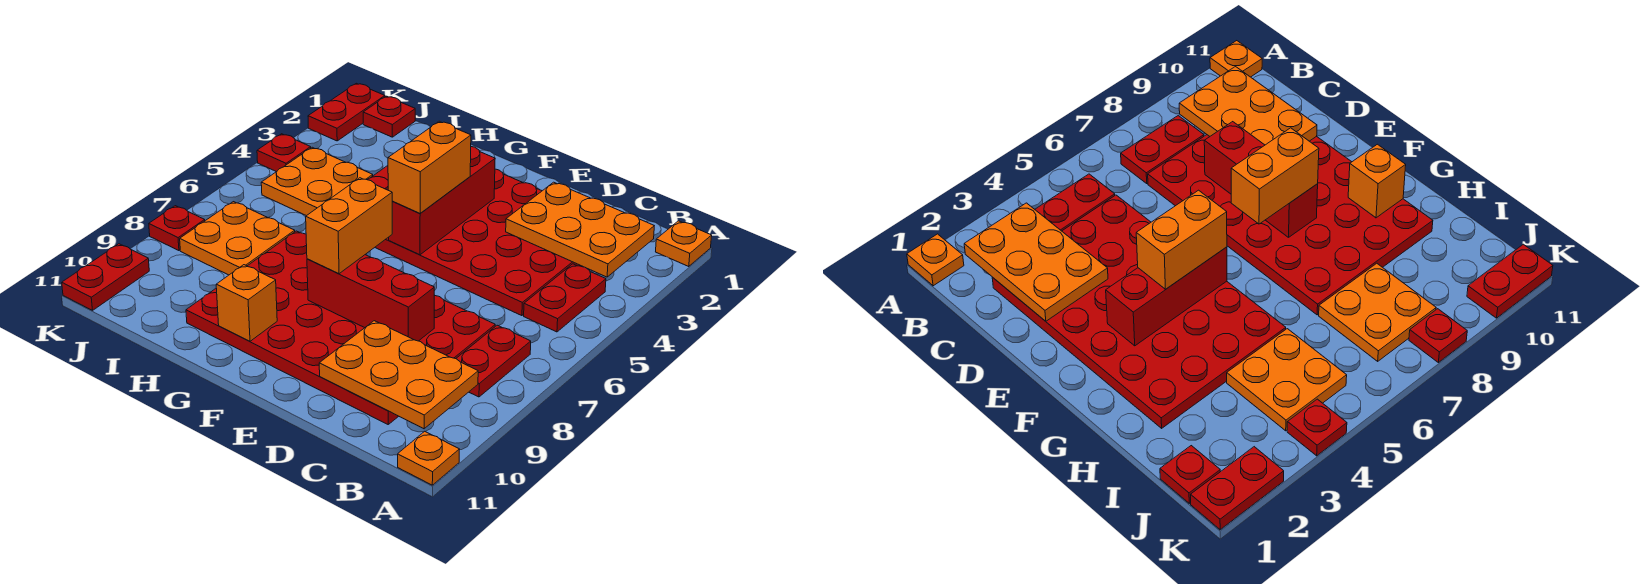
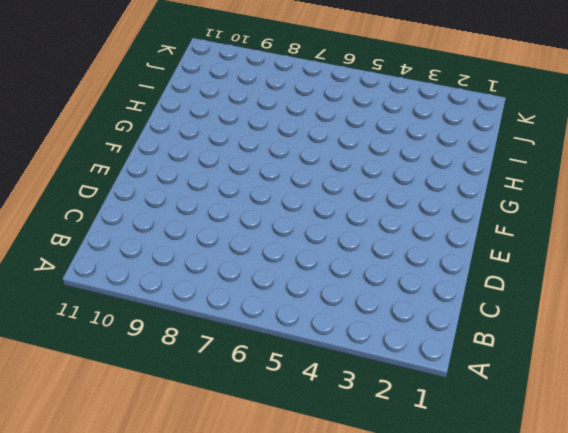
none -> orange plate A1 level 1
none -> orange plate A11 level 1
none -> red plate B4:B5 level 1

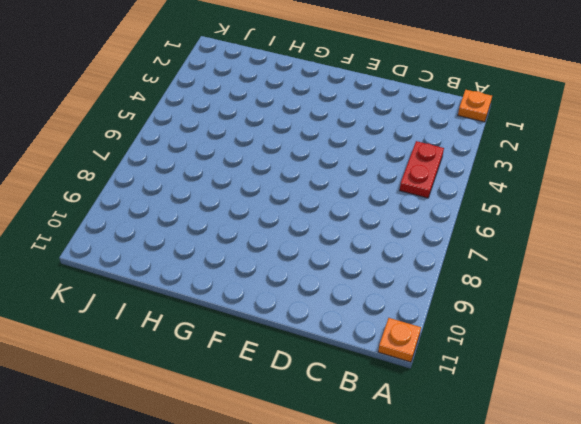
none -> red plate B7:B8 level 1
none -> red plate C2:H5 level 1
none -> red plate C7:H10 level 1

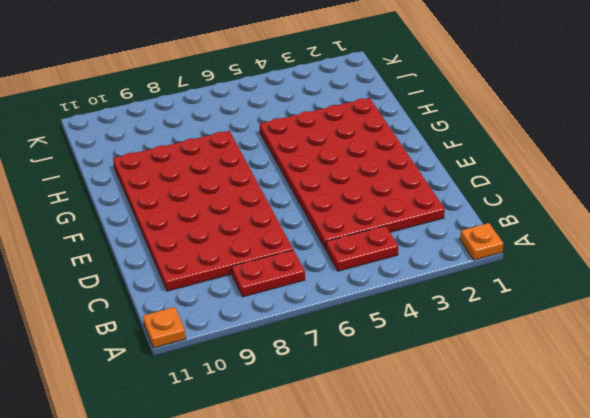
none -> orange plate I4:J5 level 1
none -> orange plate I7:J8 level 1
none -> red plate J1 level 1

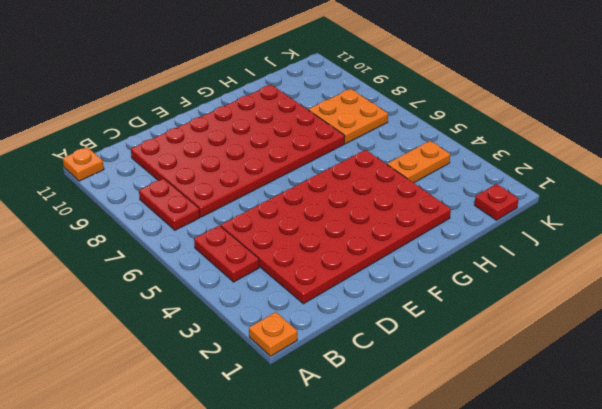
orange plate I4:J4 level 1 -> orange plate I4:J5 level 1
none -> red plate K1:K2 level 1
none -> red plate K4 level 1
none -> red plate K8 level 1

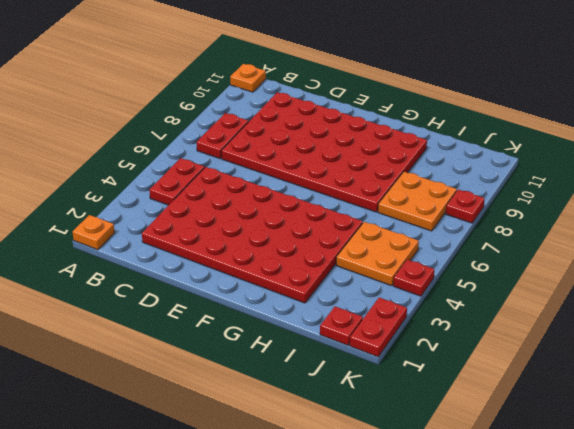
none -> red plate K10:K11 level 1
none -> orange plate B2:D3 level 2
none -> orange plate B9:D10 level 2

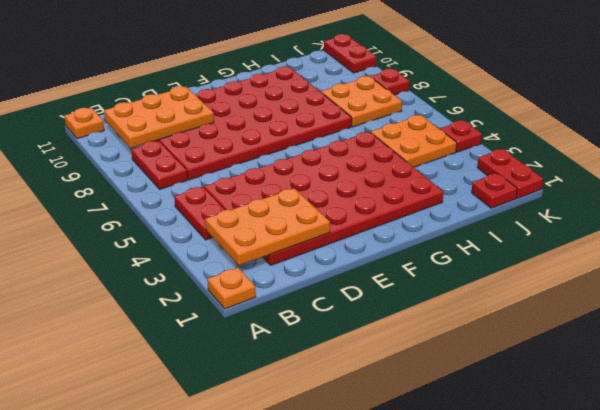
none -> red brick D8:F8 level 2
none -> red brick F3:F5 level 2
none -> orange brick G10 level 2

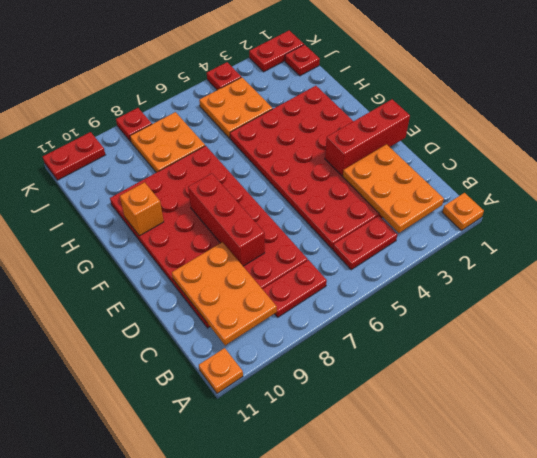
red brick E1:E3 level 2 -> red brick F3:F5 level 2
none -> orange brick F4:F5 level 3
none -> orange brick F7:F8 level 3

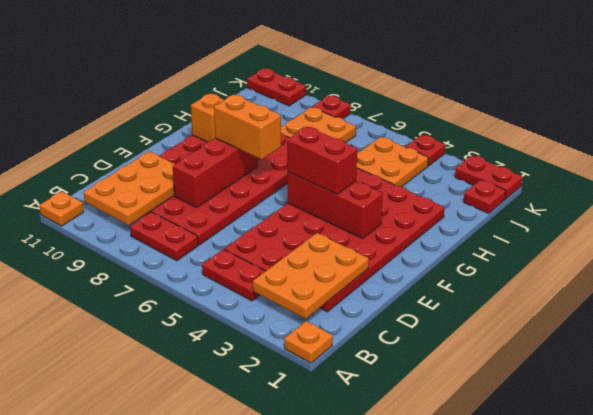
red brick F4:F5 level 3 -> orange brick F4:F5 level 3

